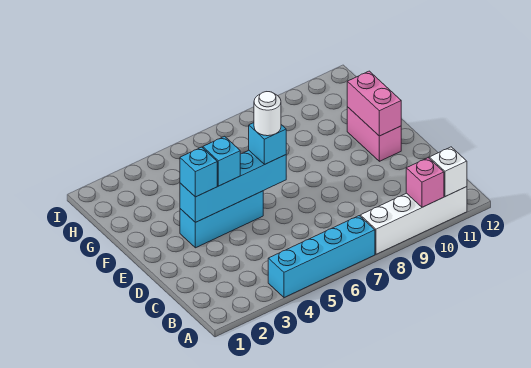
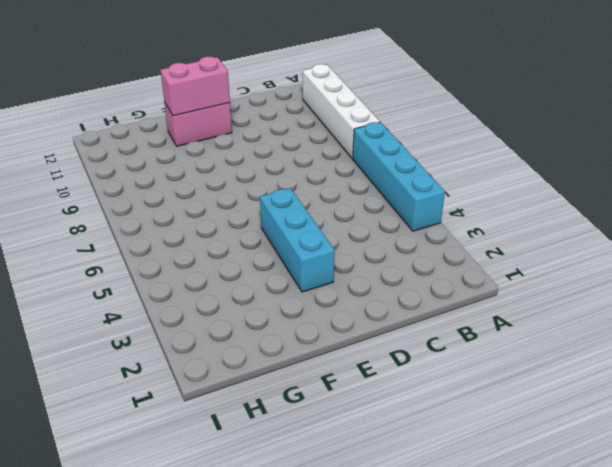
none -> pink brick A10 level 2
none -> white brick A11 level 2
none -> cyan brick E3:E6 level 2

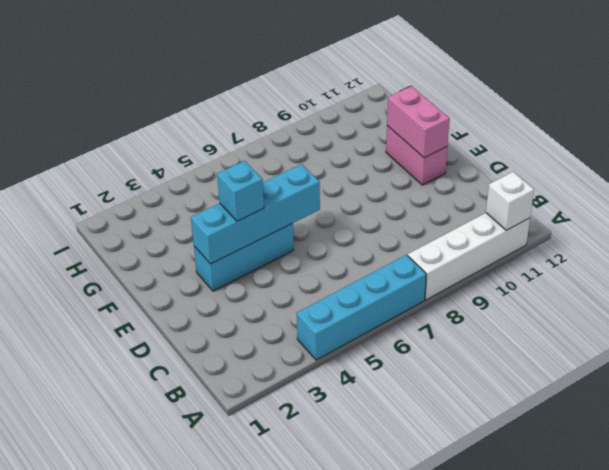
none -> pink brick A10 level 2
none -> cyan brick E3 level 3
none -> cyan brick E6 level 3

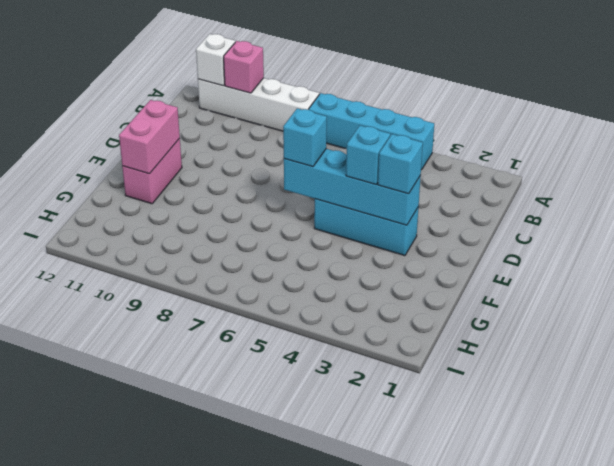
none -> white round brick E6 level 4

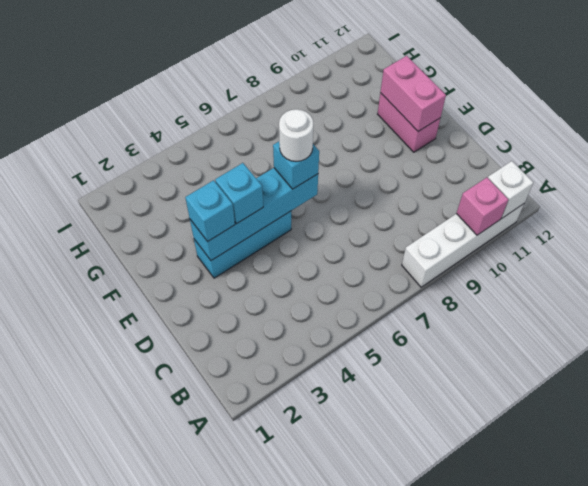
none -> cyan brick A4:A7 level 1

